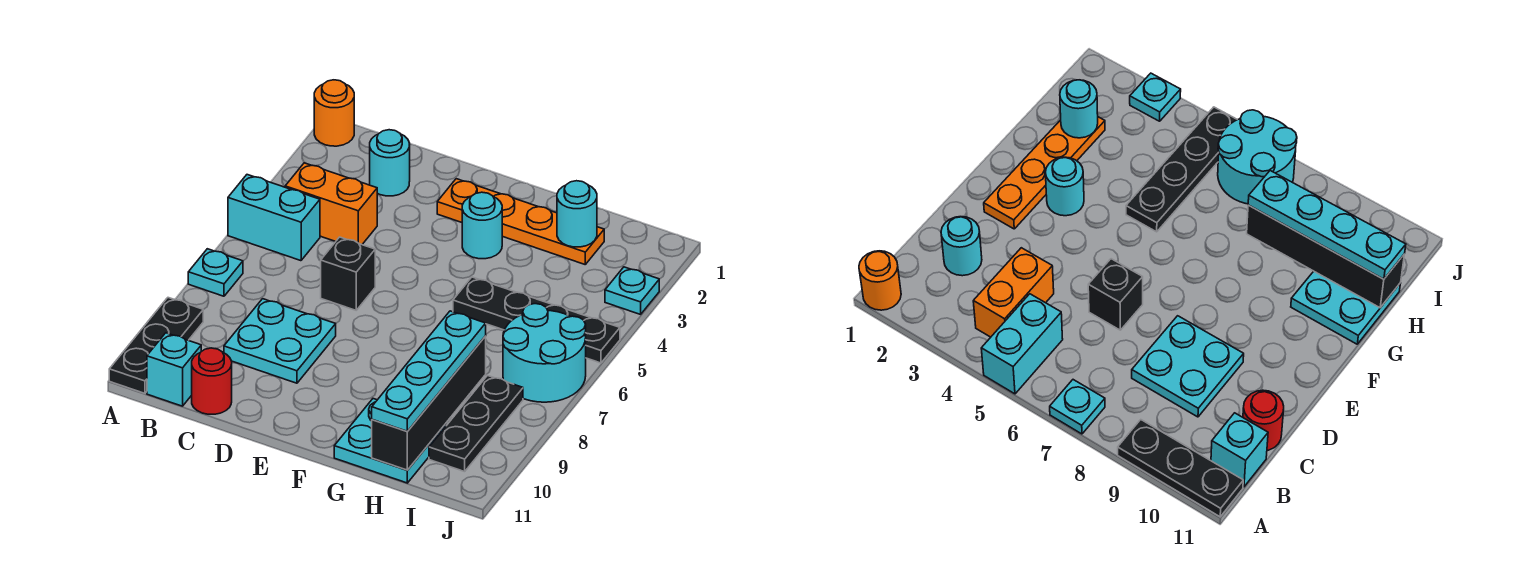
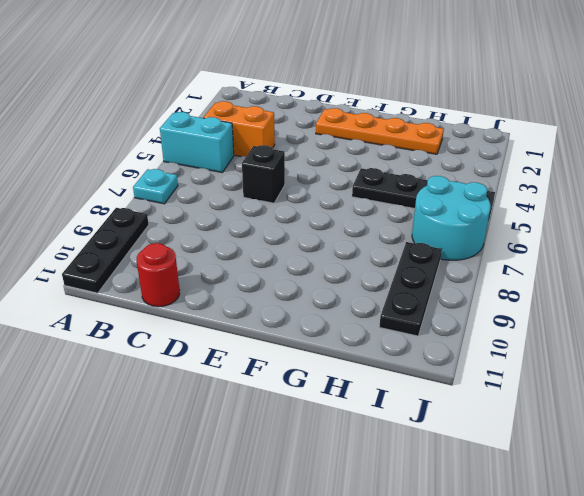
none -> orange round brick A1 level 1
none -> cyan brick B11 level 1
none -> cyan round brick C2 level 1

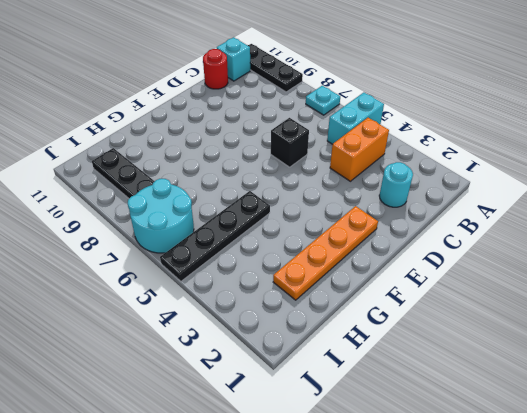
none -> orange round brick A1 level 1
none -> cyan plate C8:D9 level 1
none -> cyan round brick F3 level 1

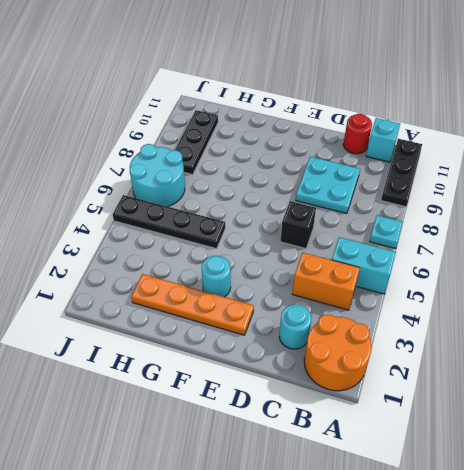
orange round brick A1:B2 level 1 -> orange round brick A1 level 1
none -> cyan plate G10:H11 level 1
none -> cyan plate J3 level 1
none -> cyan round brick H2 level 2

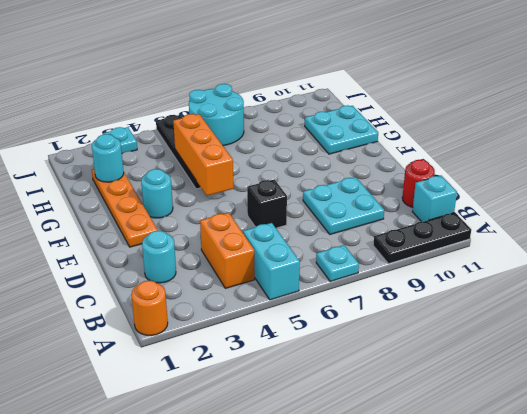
orange brick F5:H5 level 2 -> none
none -> black plate I8:I10 level 1
none -> black brick H8:H11 level 2
none -> cyan plate H8:H11 level 3

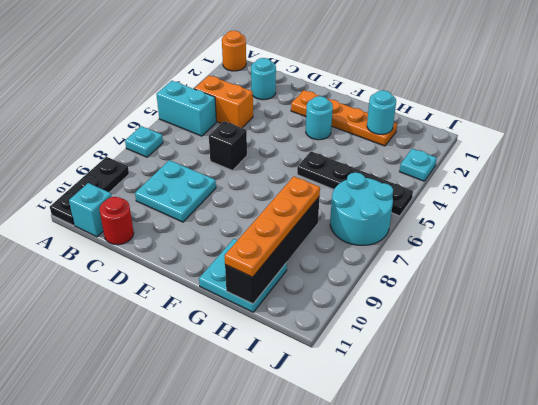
orange plate H8:H11 level 3 -> cyan plate H8:H11 level 3
none -> black plate I8:I10 level 1

